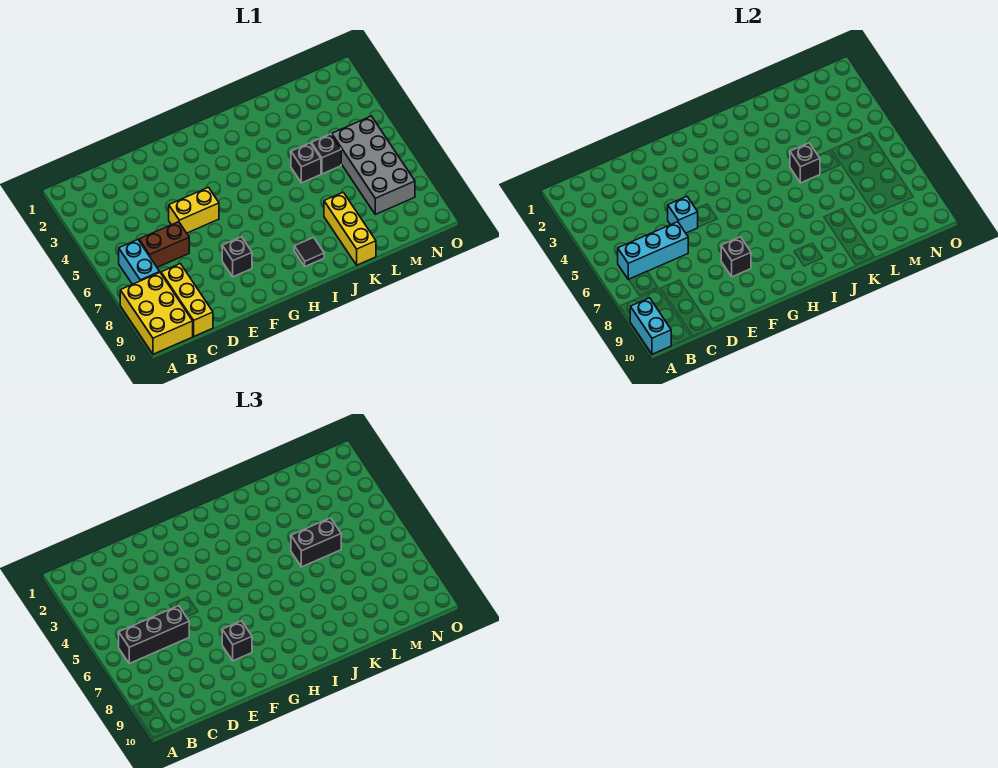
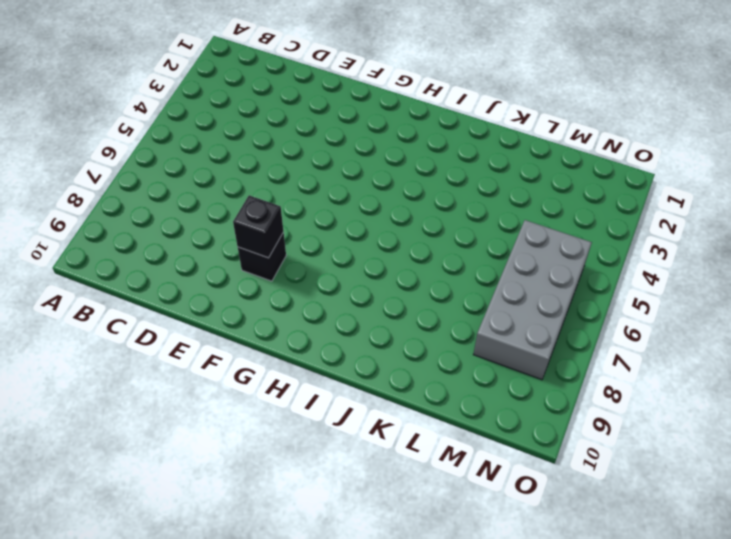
none -> yellow brick A8:B10 level 1
none -> cyan brick B6:B7 level 1
none -> brown brick C6:D6 level 1

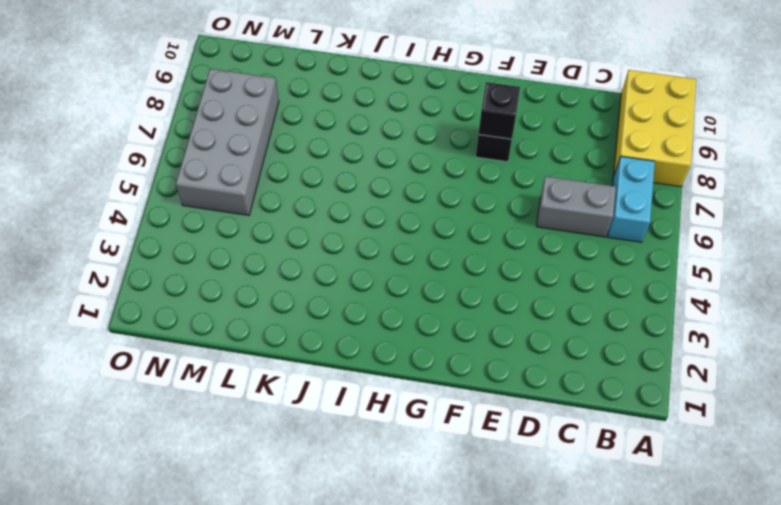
grey brick C6:D6 level 1 -> brown brick C6:D6 level 1
none -> yellow brick C8:C10 level 1
none -> yellow brick E5:F5 level 1
none -> black tile I9 level 1

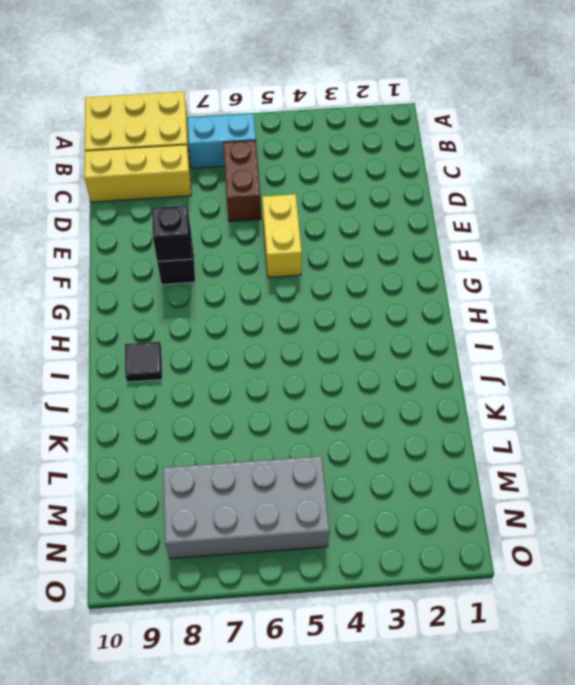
none -> black brick K5 level 1
none -> yellow brick K8:K10 level 1
none -> black brick L5 level 1

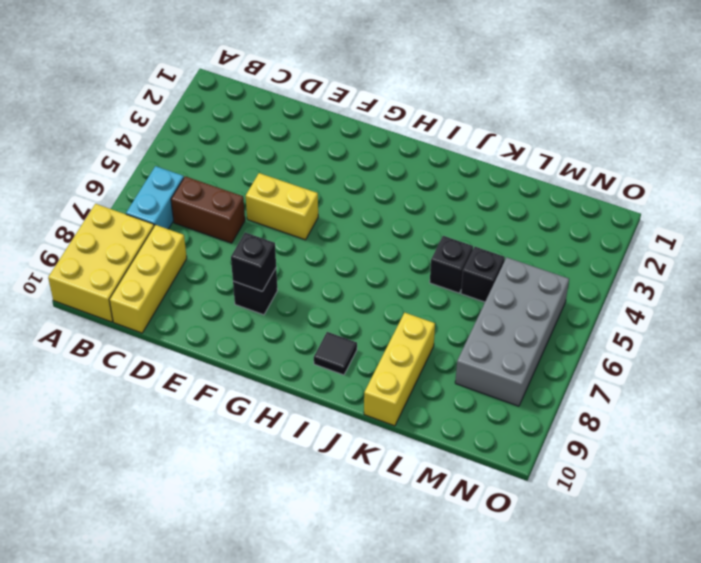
none -> cyan brick A9:A10 level 2
none -> cyan brick B6:D6 level 2
none -> cyan brick E5 level 2

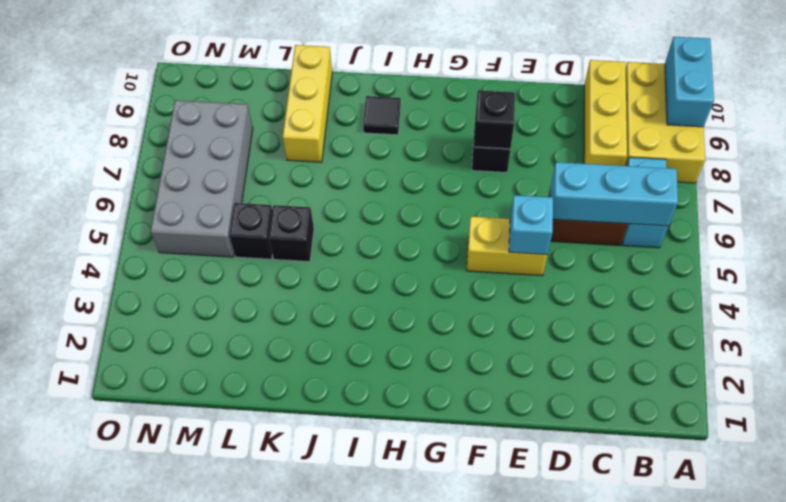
none -> black brick K5 level 2
none -> black brick B6:D6 level 3
none -> black brick F8 level 3

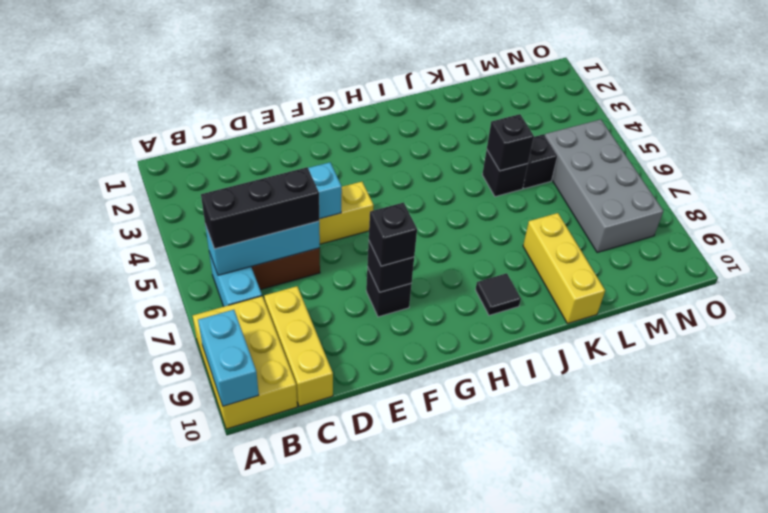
none -> black brick K5:L5 level 3

